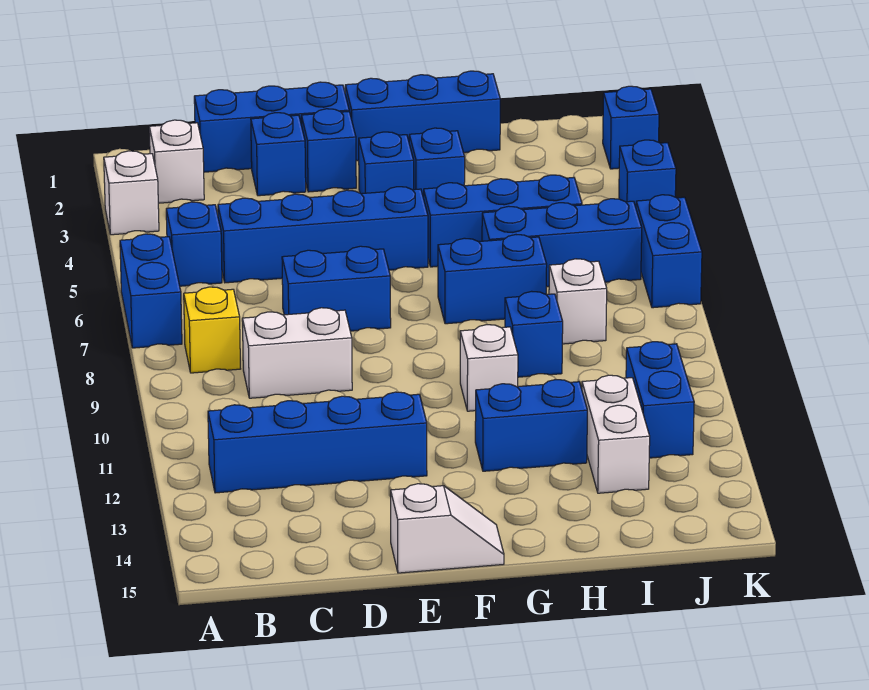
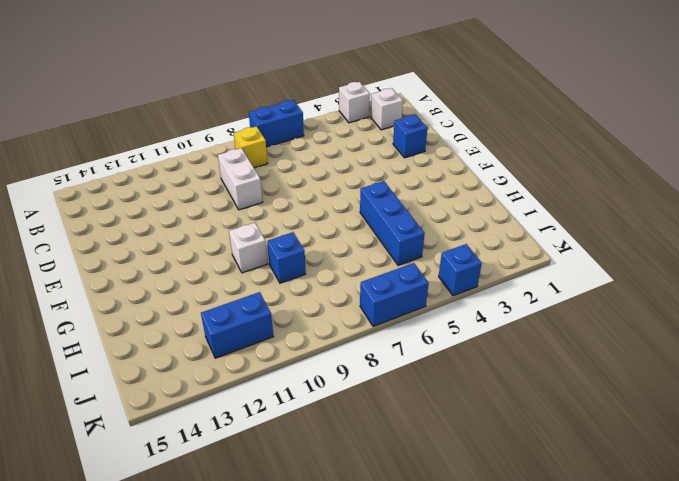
none -> blue brick B5 level 1
none -> blue brick B12:E12 level 1
none -> blue brick C1:E1 level 1

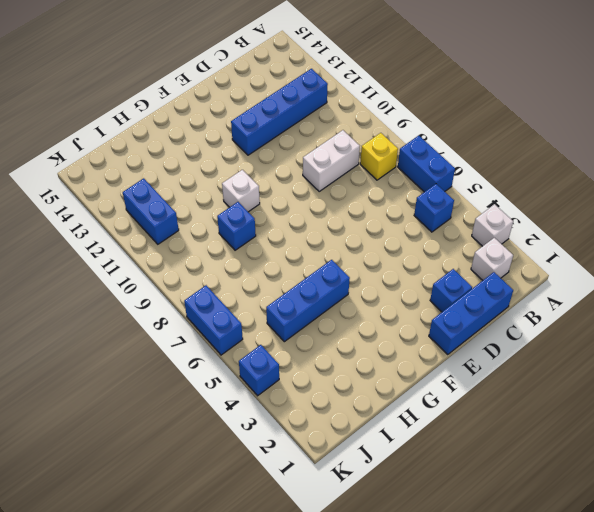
none -> blue brick C5:F5 level 1
none -> blue brick D7:E7 level 1
none -> blue brick E2 level 1

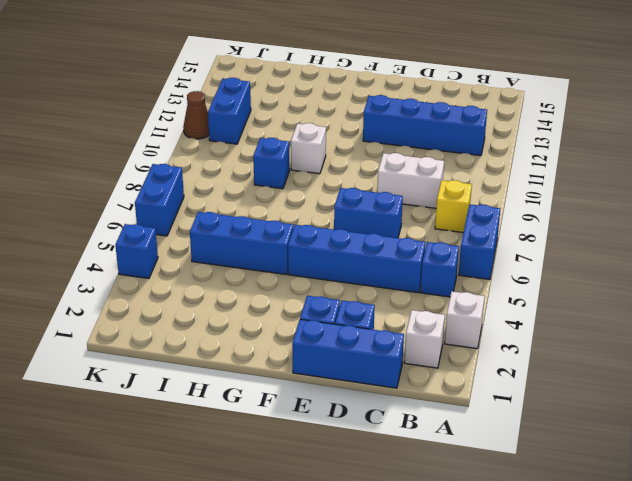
brown cone K11 level 1 -> none
none -> white slope E15:F15 level 1 top E
none -> blue brick F1:H1 level 1
none -> blue brick F3 level 1

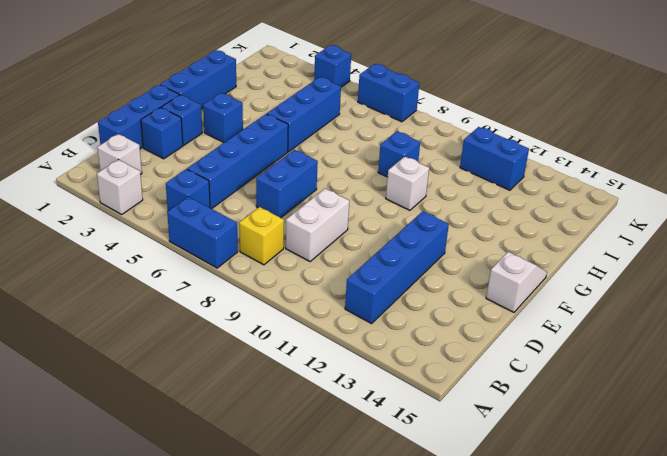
none -> blue brick G3 level 1
none -> blue brick G7:H7 level 1
none -> blue brick G12:H12 level 1

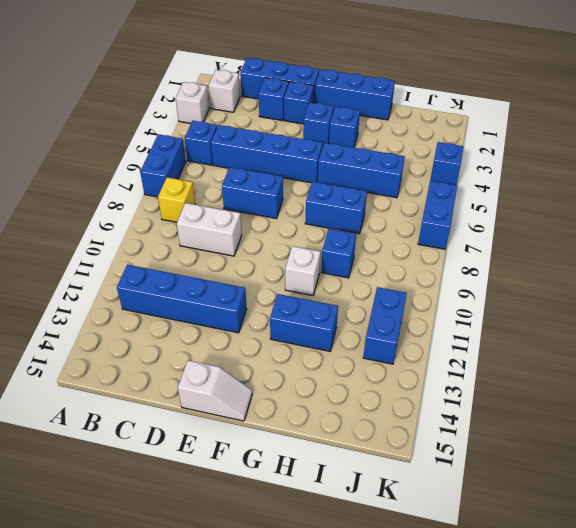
none -> blue brick H6:J6 level 1
none -> white brick I8 level 1
none -> white brick I12:I13 level 1

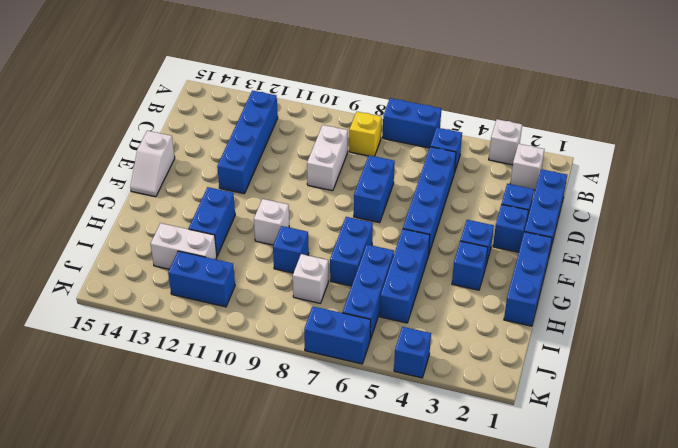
none -> blue brick K2 level 1

